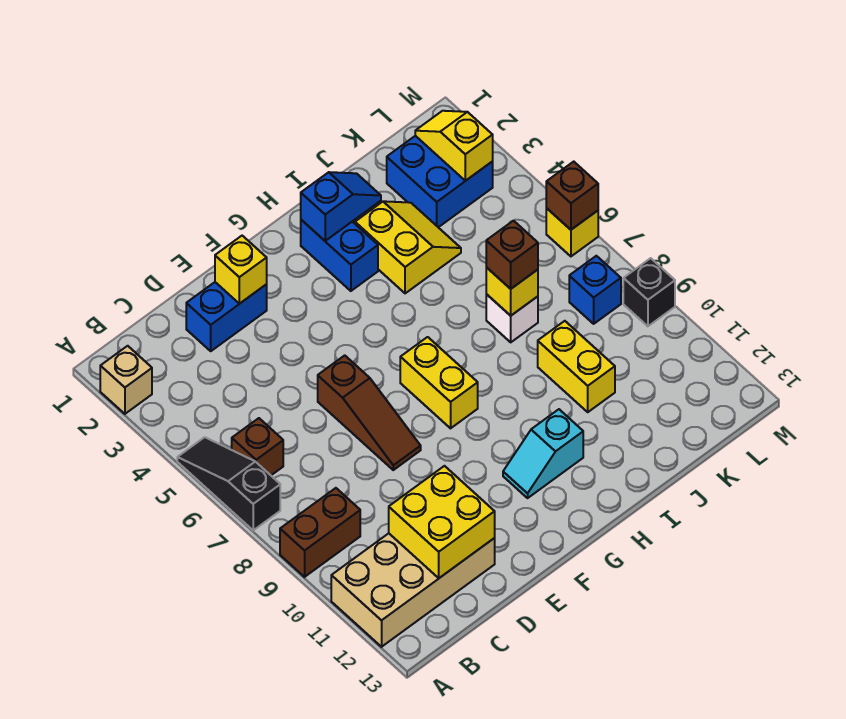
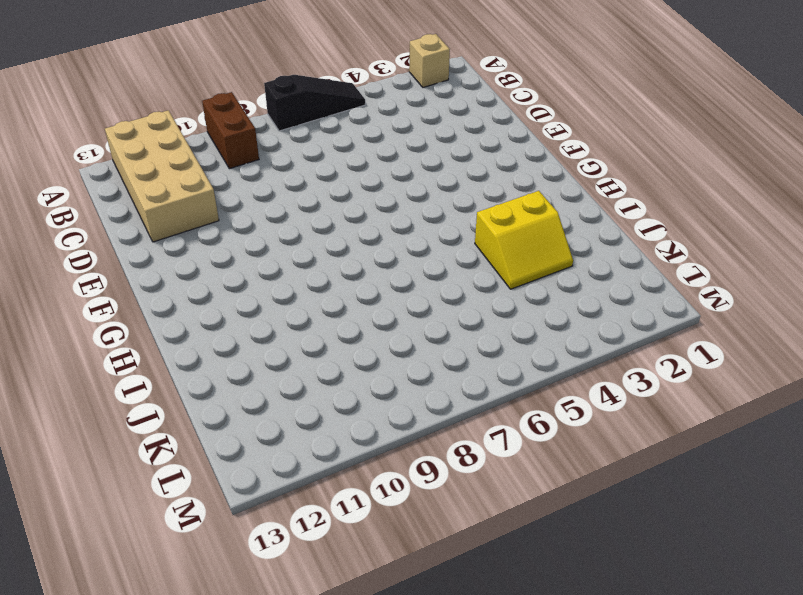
none -> brown brick B6 level 1
none -> blue brick D2:E2 level 1
none -> brown slope E6:E8 level 1 top 6

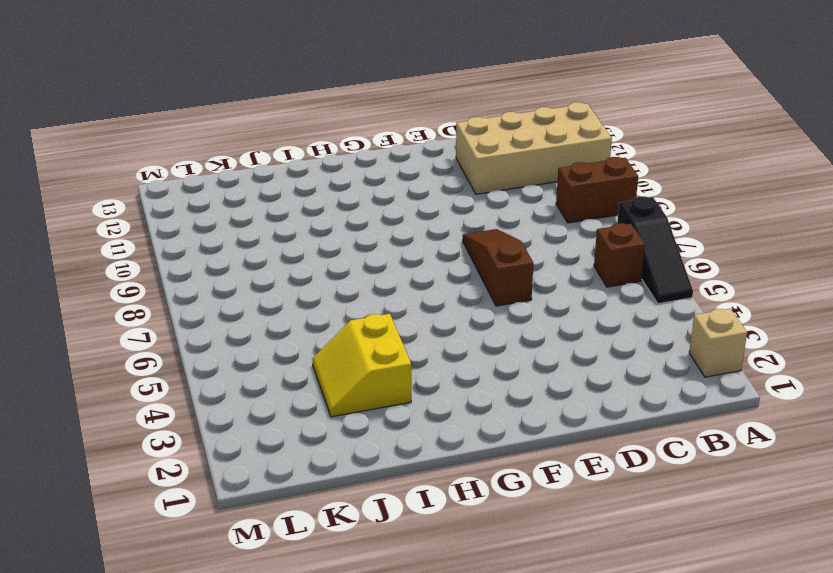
none -> blue brick D2:E2 level 1
none -> yellow brick G7:G8 level 1
none -> cyan slope G11:H11 level 1 top H

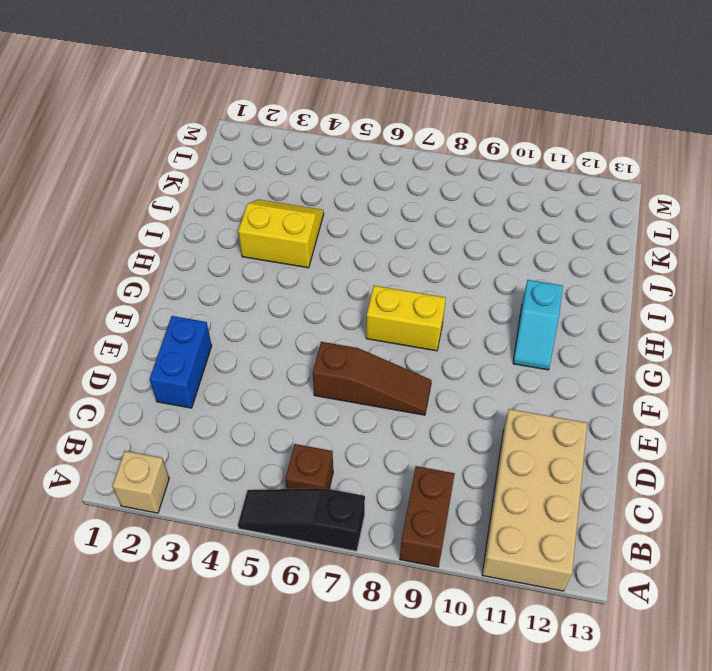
none -> blue brick H2:H3 level 1
none -> white brick J7 level 1
none -> yellow brick J9:J10 level 1

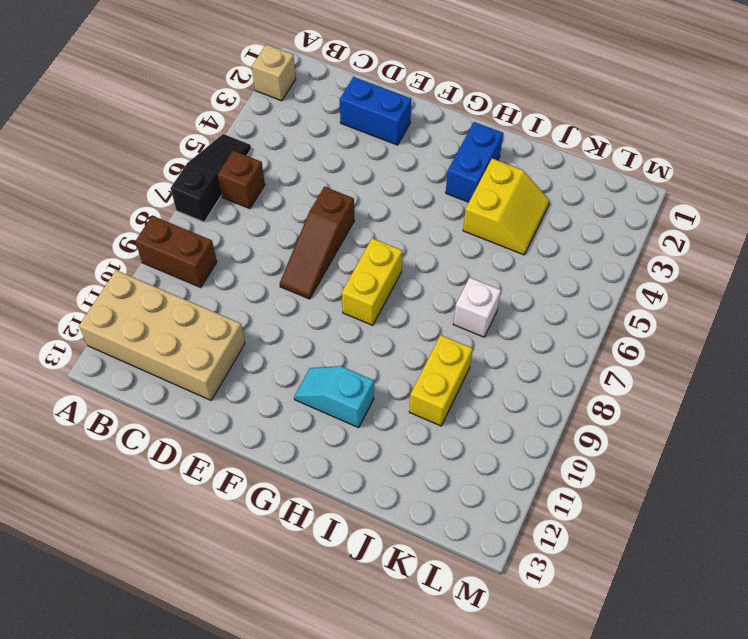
none -> blue brick K2:L3 level 1
none -> blue brick L8 level 1
none -> yellow brick M6 level 1

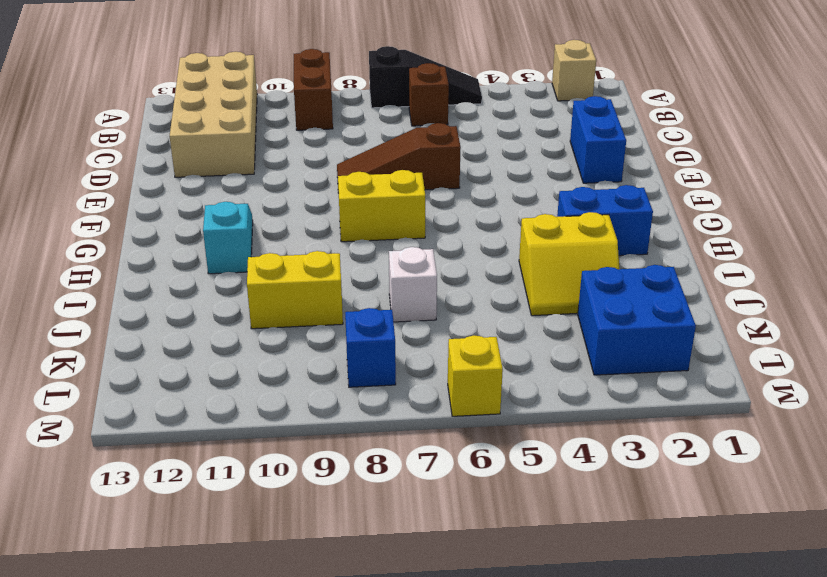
none -> black brick M9 level 1
none -> yellow brick C11:D12 level 2
none -> yellow brick E2 level 2

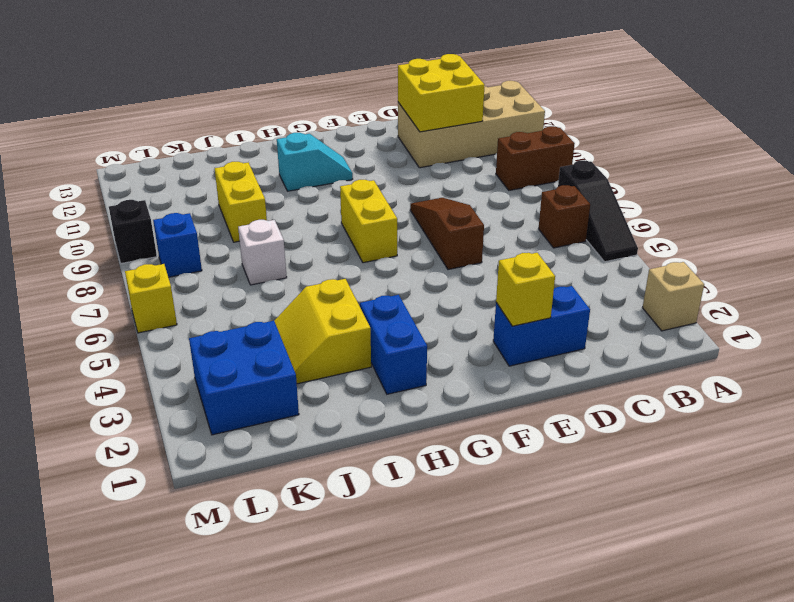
none -> blue slope H2:I2 level 2 top H
none -> yellow brick J7 level 2
none -> yellow slope L2:L3 level 2 top 3

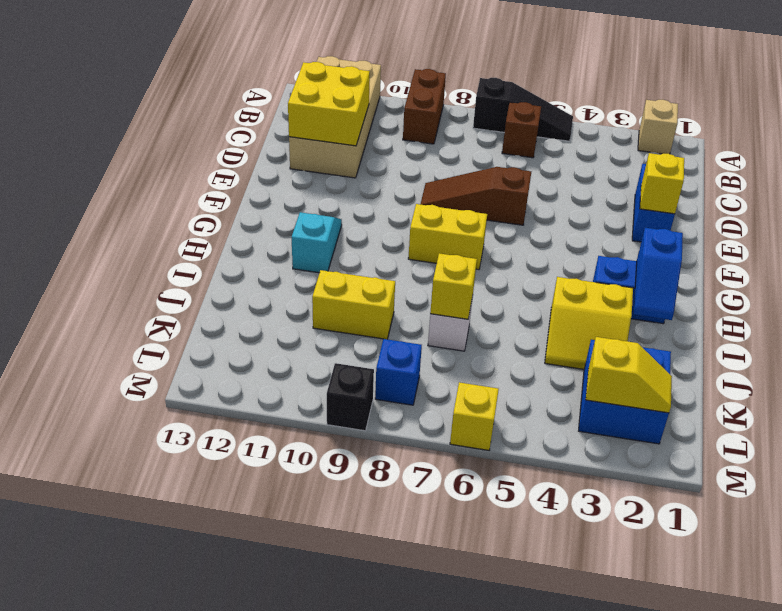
none -> brown brick M6 level 2
none -> brown brick J7 level 3

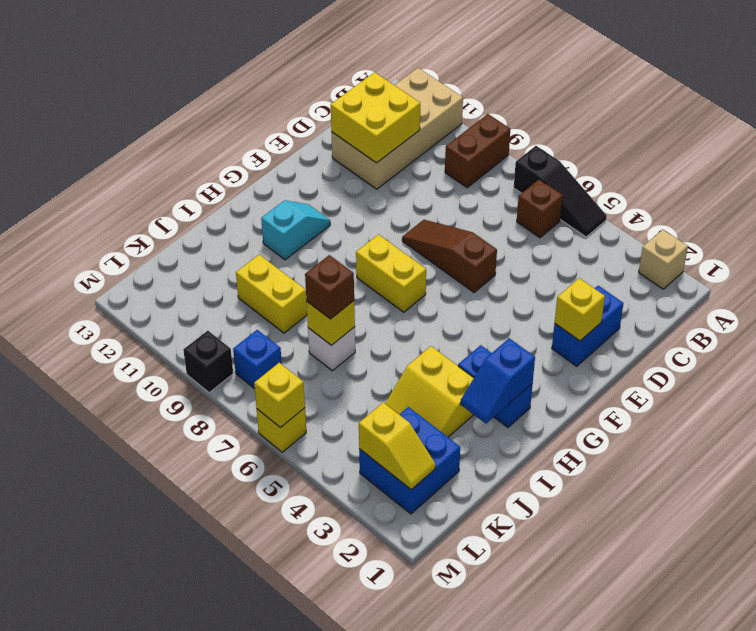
yellow brick M6 level 2 -> brown brick M6 level 2

